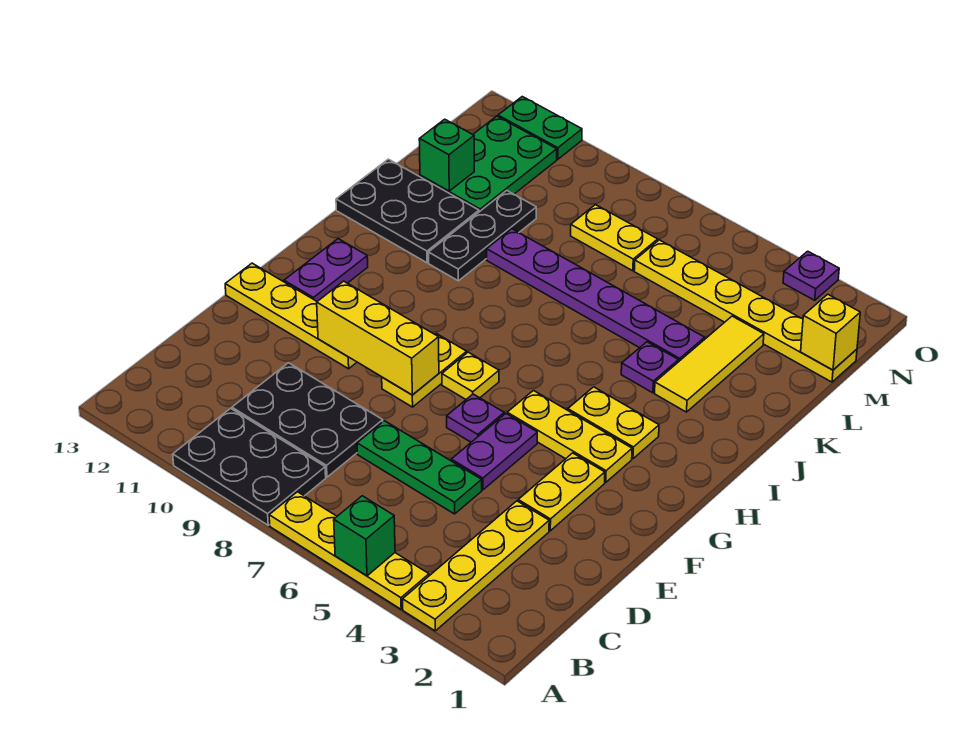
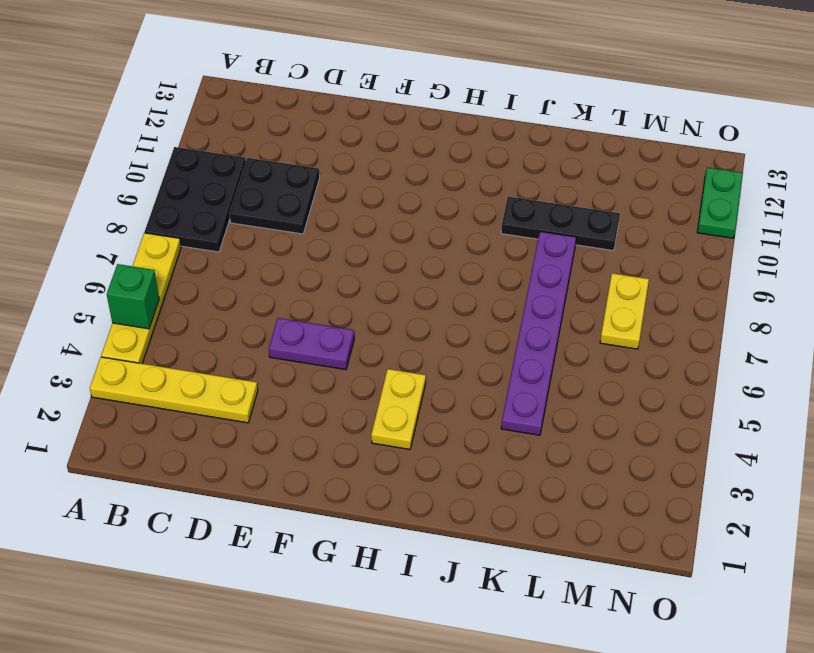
black plate C9:D10 level 1 -> black plate C8:D10 level 1
none -> green plate D5:D7 level 1
none -> yellow plate E3:F3 level 1
none -> purple plate F6 level 1

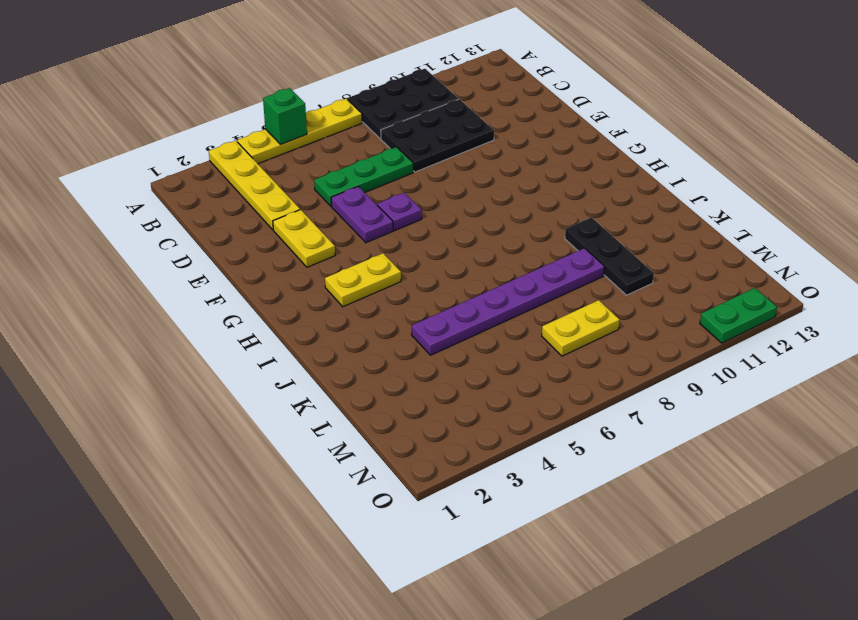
none -> yellow plate F8:G8 level 1
none -> yellow plate F10:F13 level 1
none -> yellow plate G3:G5 level 1

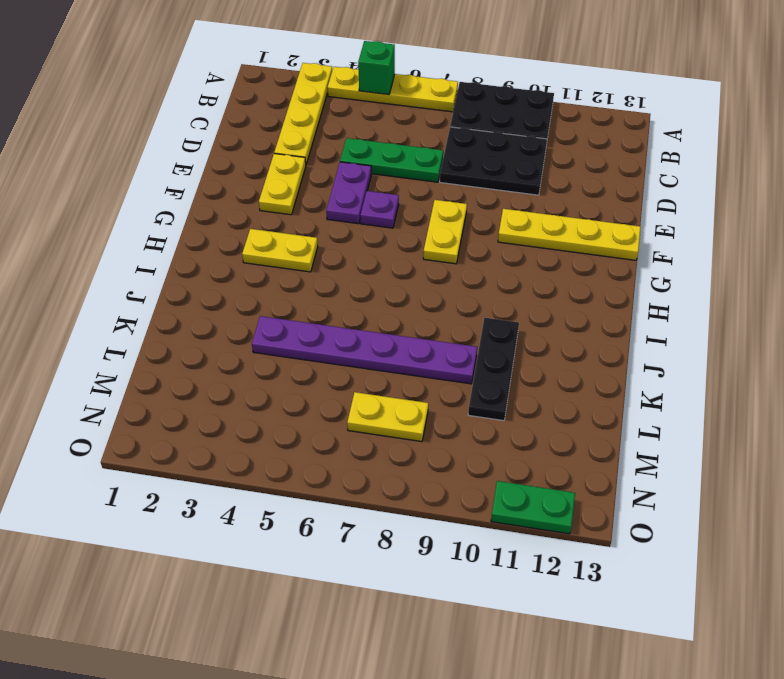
none -> yellow plate G3:G5 level 1
none -> yellow plate G7 level 1
none -> purple plate G12:H12 level 1

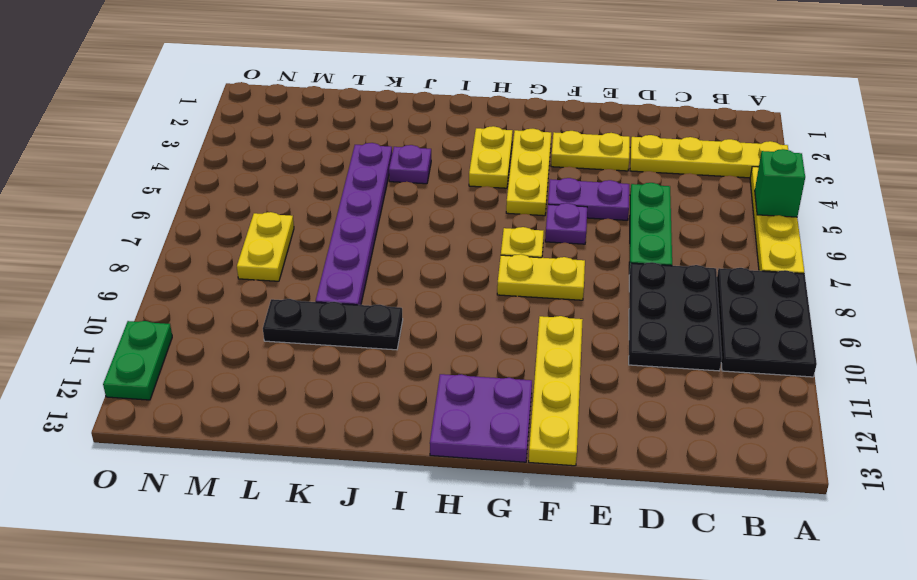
purple plate G12:H13 level 1 -> purple plate G12:H12 level 1
none -> yellow tile J3:L3 level 1
none -> black plate J11:K13 level 1
none -> green plate L11:N12 level 1

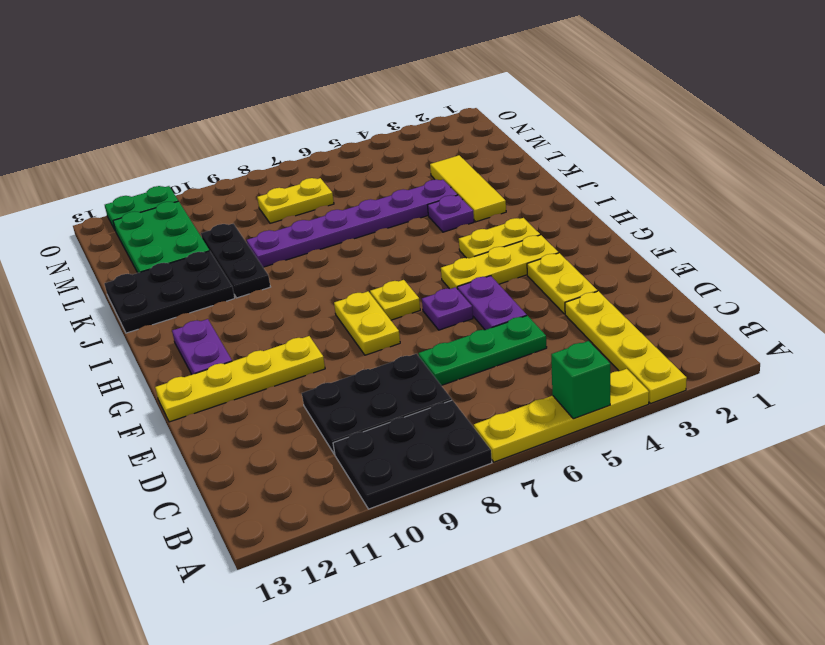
none -> yellow plate M1:M6 level 1
none -> purple plate O3 level 1
none -> yellow brick F8:F10 level 2

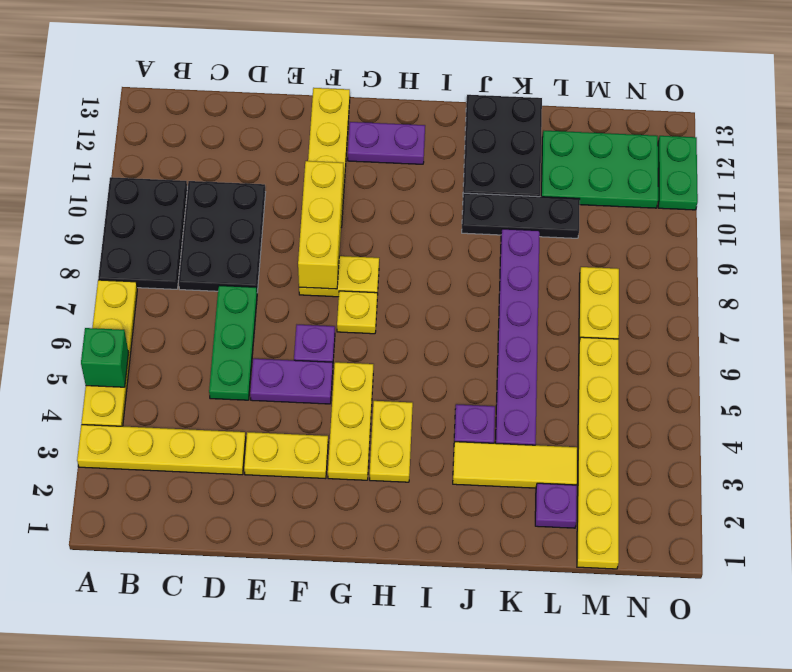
purple plate L2 level 1 -> purple plate O3 level 1
none -> green brick L12 level 2
none -> yellow brick M1 level 2

